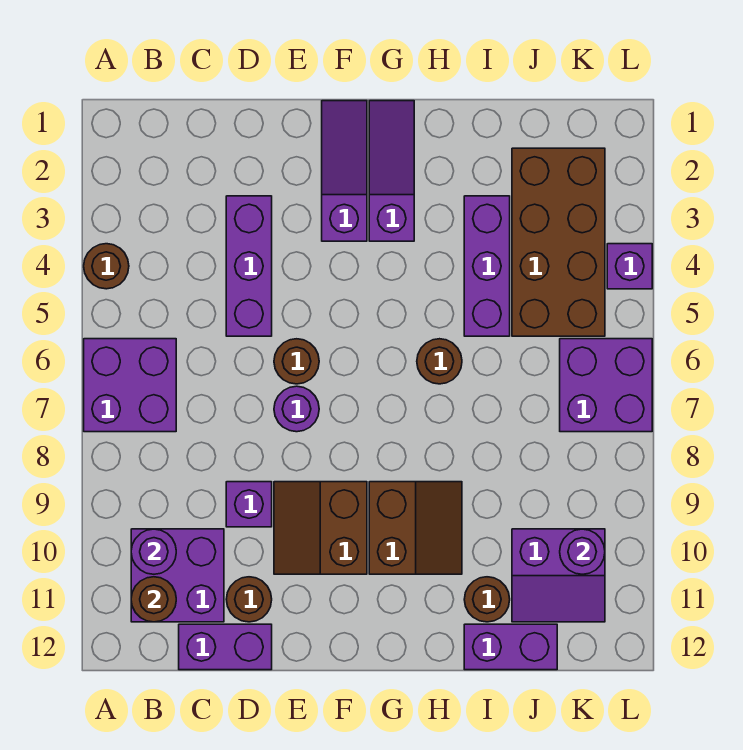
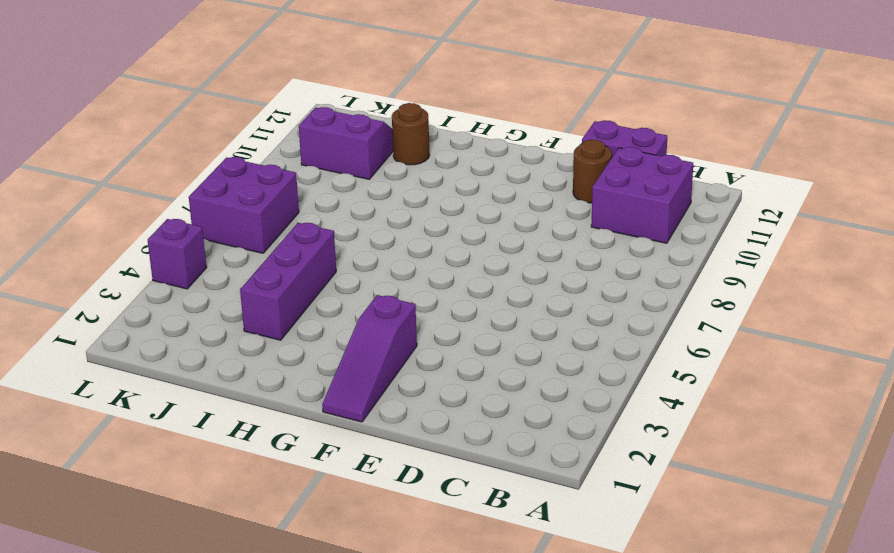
none -> brown round brick A4 level 1
none -> purple brick A6:B7 level 1
none -> purple brick D3:D5 level 1

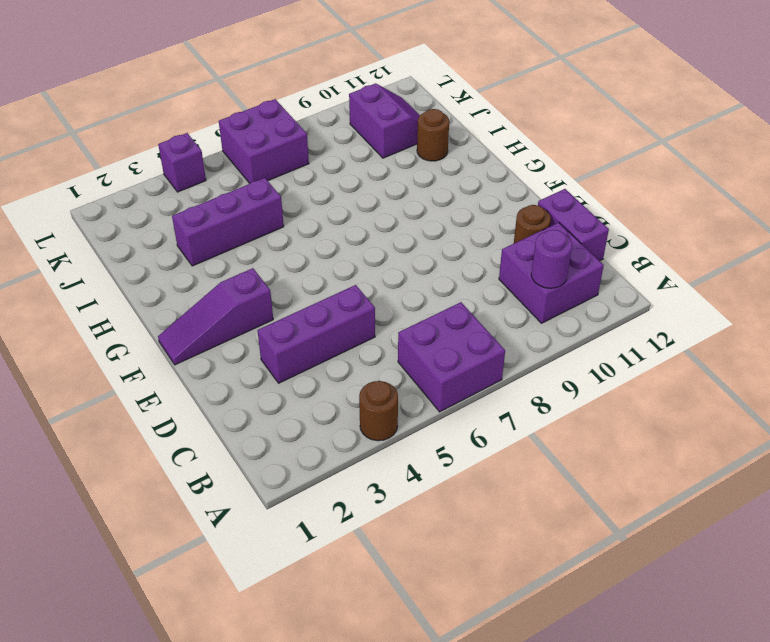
none -> purple brick D9 level 1
none -> brown round brick E6 level 1
none -> purple round brick E7 level 1

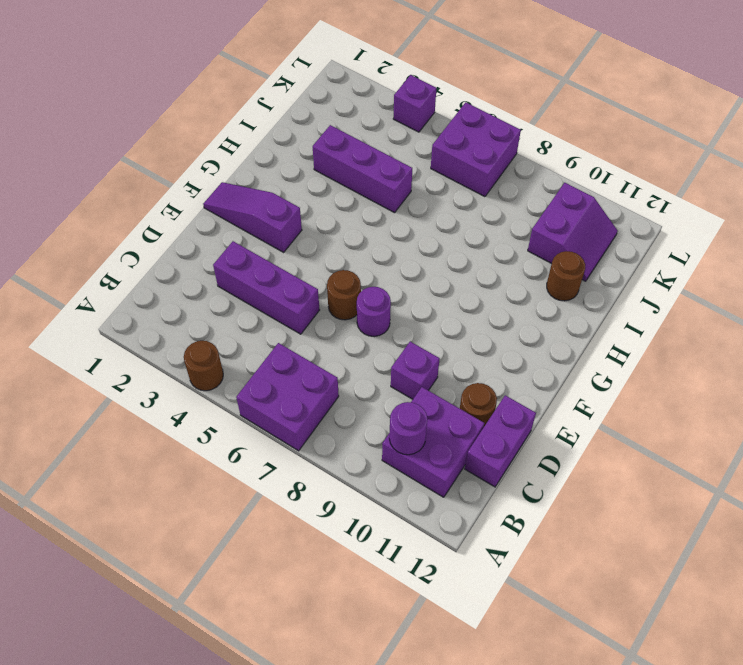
none -> brown slope E9:F10 level 1 top F
none -> purple slope G1:G3 level 1 top 3
none -> brown slope G9:H10 level 1 top G

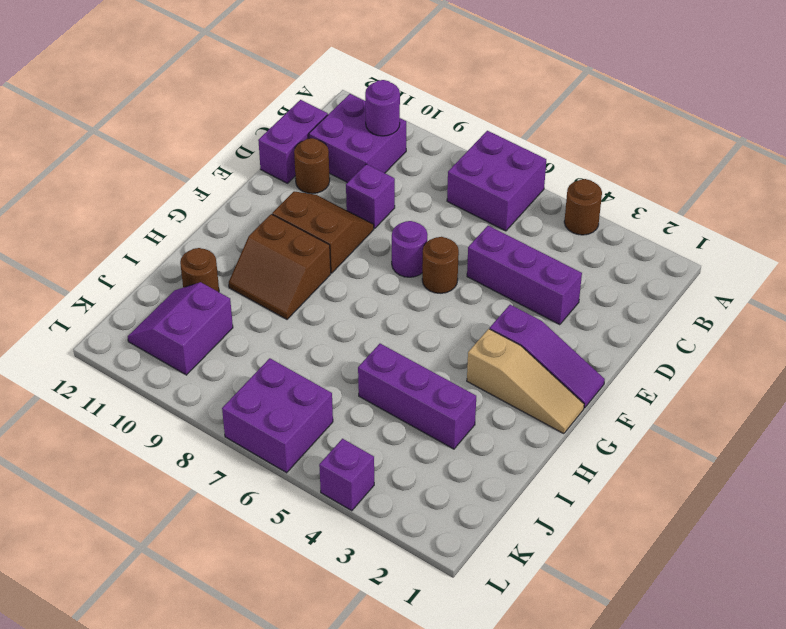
tan slope G1:G3 level 1 top 3 -> purple slope G1:G3 level 1 top 3
none -> brown round brick H6 level 1
none -> purple brick I12:J12 level 1
none -> brown brick J2:K5 level 1

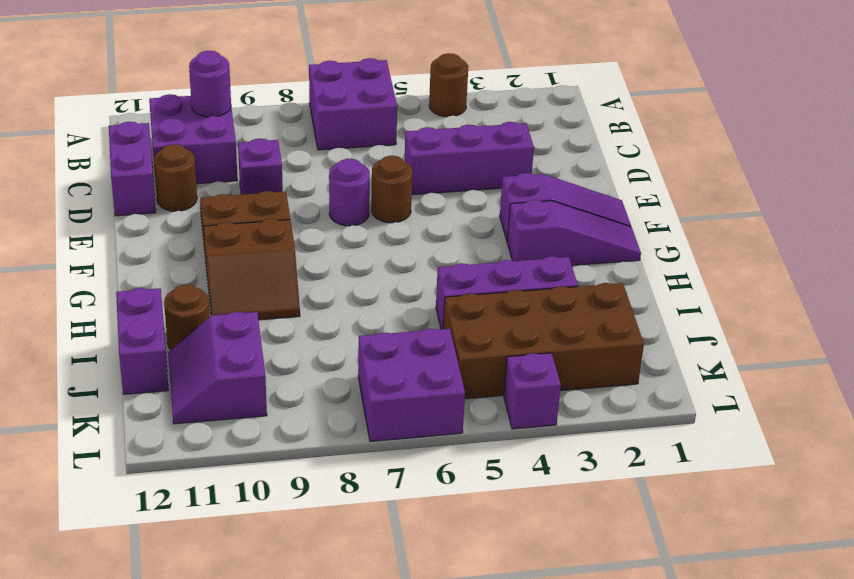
none -> brown round brick H6 level 1
none -> brown round brick B11 level 2
none -> purple round brick K10 level 2

